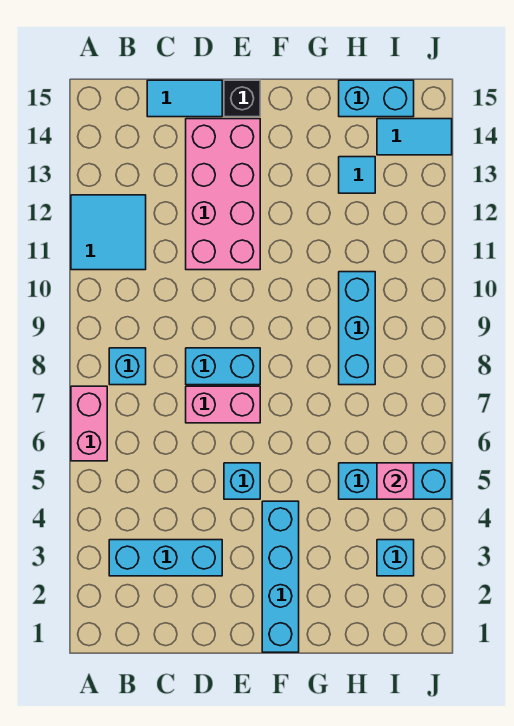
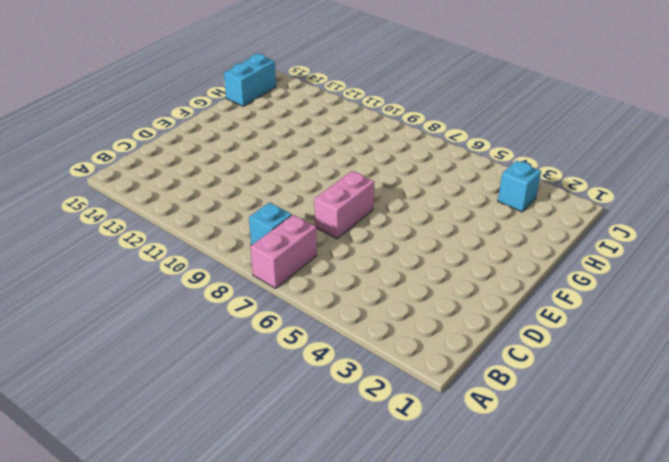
pink brick A7:B7 level 1 -> pink brick A6:A7 level 1
none -> cyan tile A11:B12 level 1
none -> cyan brick B3:D3 level 1
none -> cyan tile C15:D15 level 1

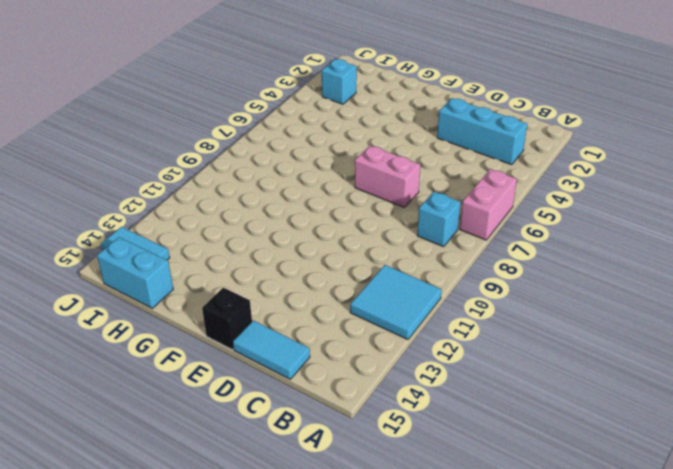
none -> cyan brick D8:E8 level 1
none -> pink brick D11:E14 level 1
none -> cyan brick E5 level 1

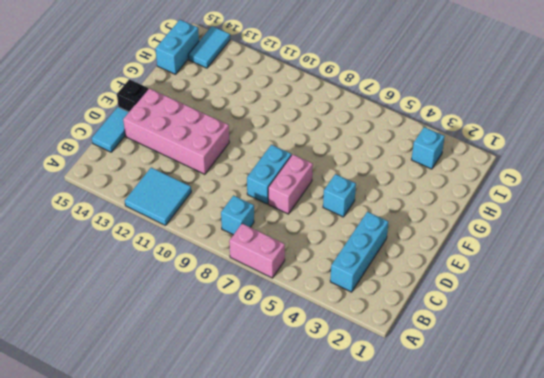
none -> cyan brick F1:F4 level 1
none -> cyan brick H5:J5 level 1
none -> cyan brick H8:H10 level 1

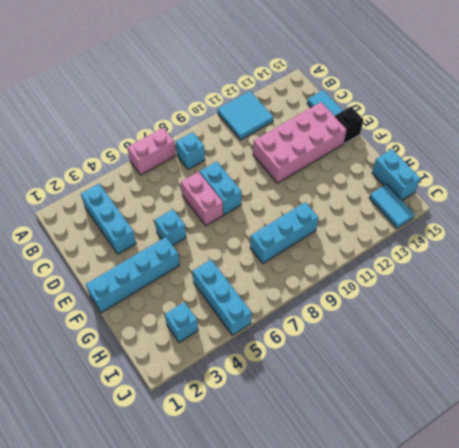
none -> cyan tile H13 level 1
none -> pink brick I5 level 2

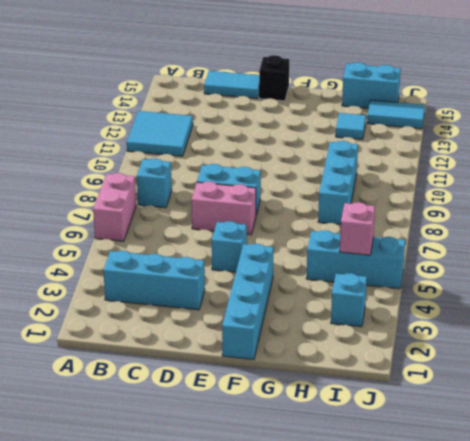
none -> pink brick D11:E14 level 1

